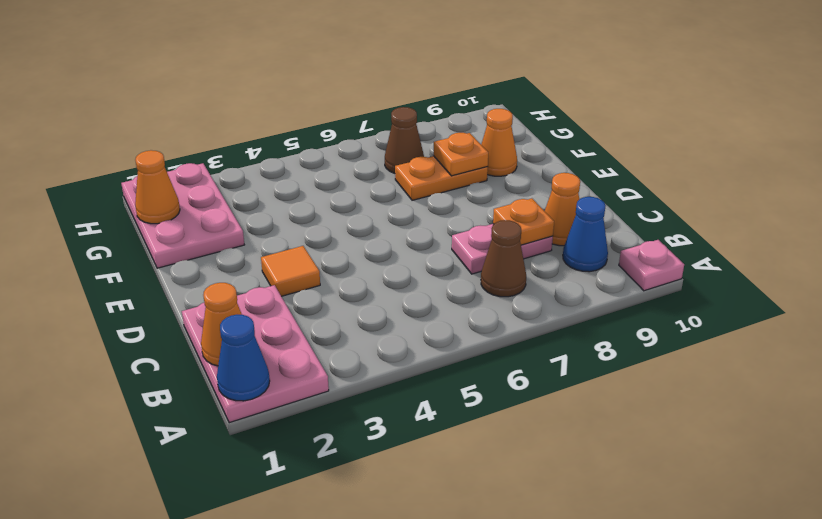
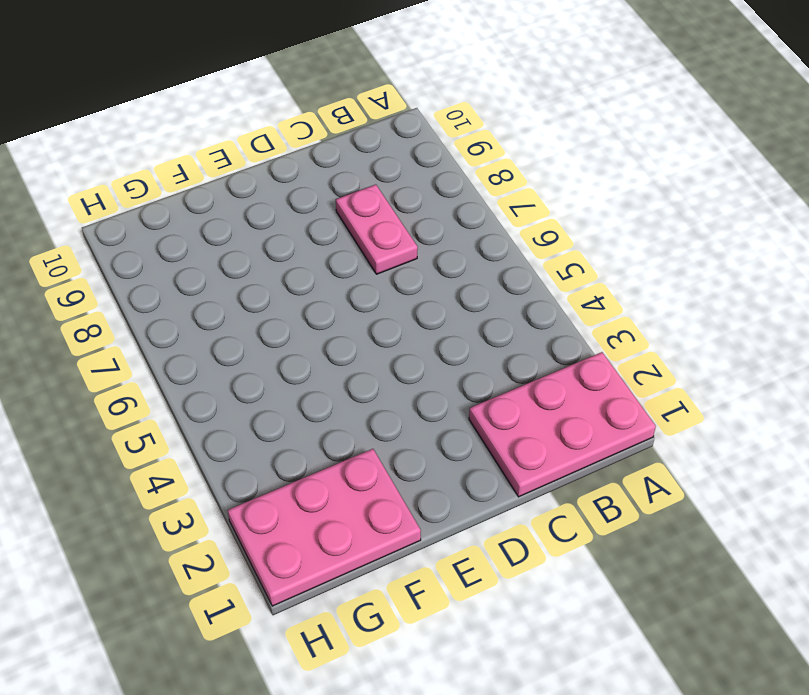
none -> pink plate A10 level 1
none -> brown cone B7 level 1
none -> blue cone B9 level 1

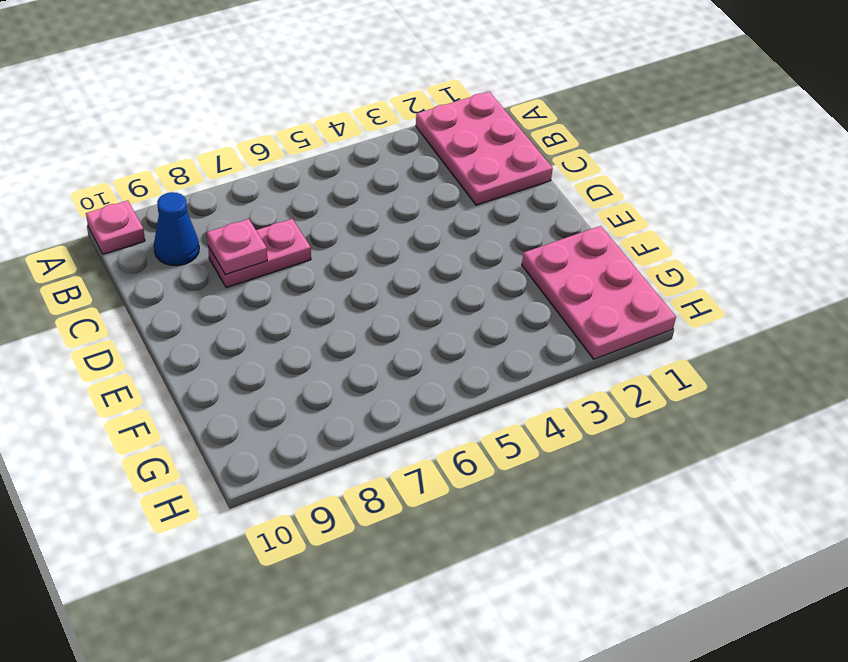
pink plate C8 level 2 -> orange plate C8 level 2
none -> brown cone B7 level 1
none -> orange cone C9 level 1
none -> orange tile D3 level 1

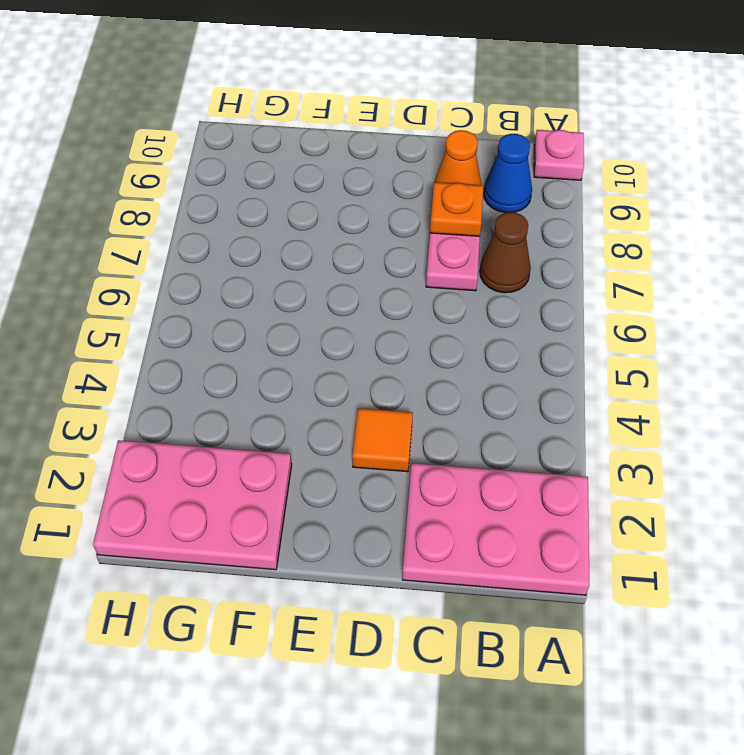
none -> orange plate F7:F8 level 1
none -> orange cone F9 level 1
none -> brown cone G7 level 1

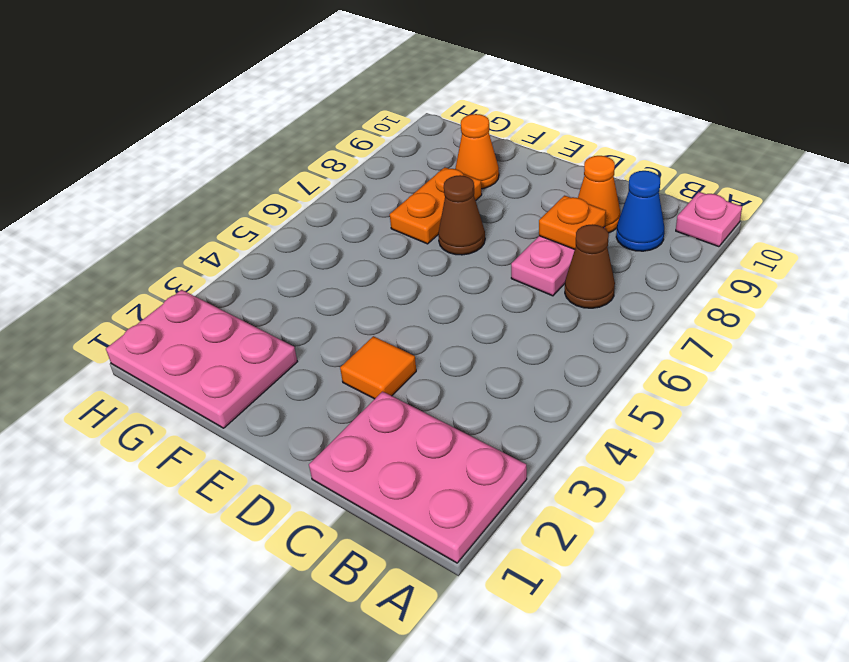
brown cone E7 level 1 -> brown cone G7 level 1
none -> blue cone A1 level 2
none -> orange cone B1 level 2
none -> orange plate F8 level 2

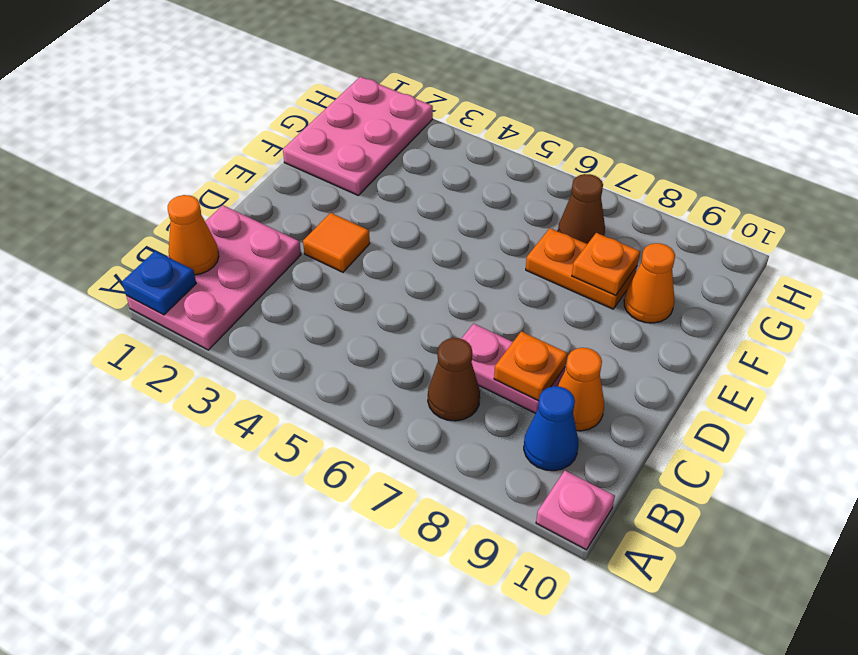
blue plate A1 level 2 -> blue cone A1 level 2
none -> orange cone G1 level 2

